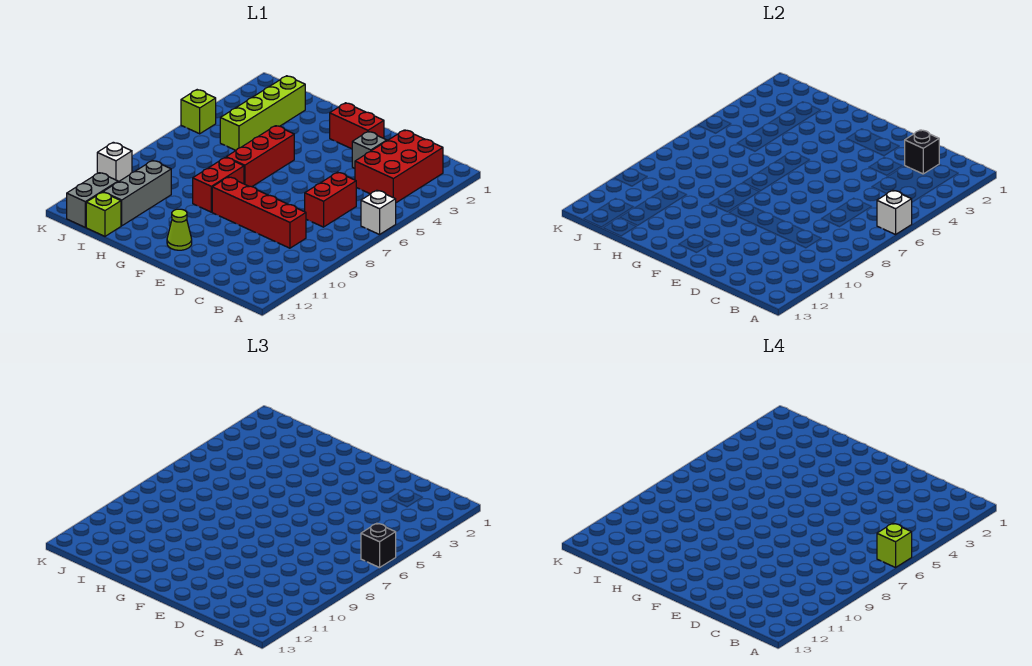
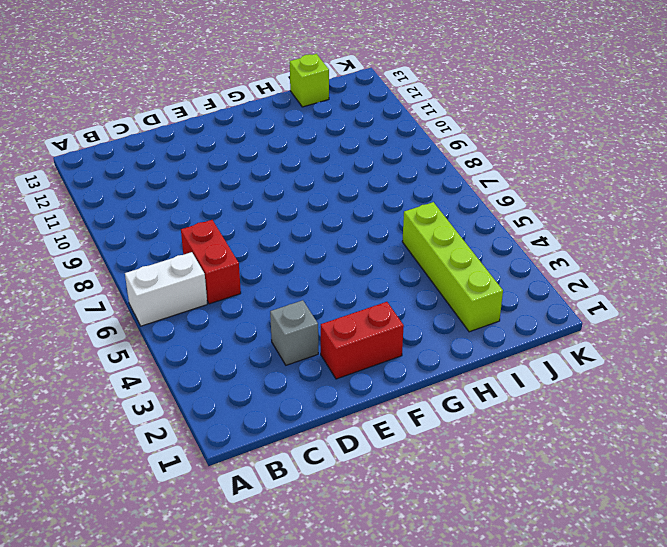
white brick A6:B6 level 1 -> white brick A6 level 1
none -> red brick B2:C4 level 1
none -> red brick C9:F9 level 1
none -> lime cone F12 level 1

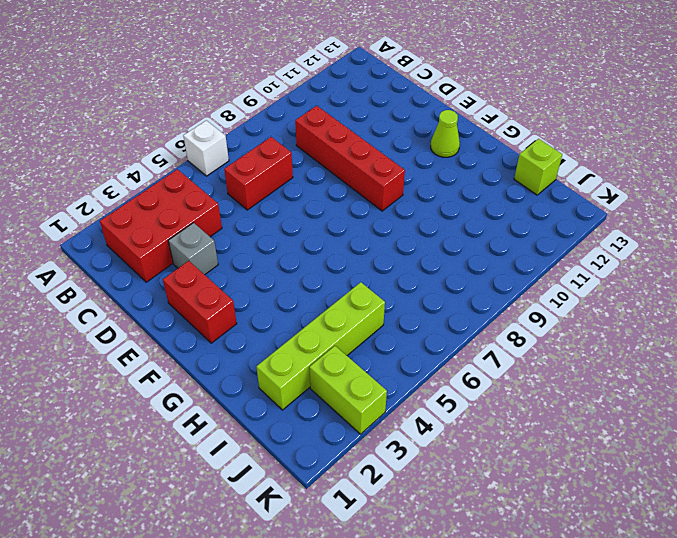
lime brick J3:K3 level 1 -> none
none -> red brick G5:G7 level 1
none -> red brick G8:G9 level 1
none -> grey brick I10:I12 level 1

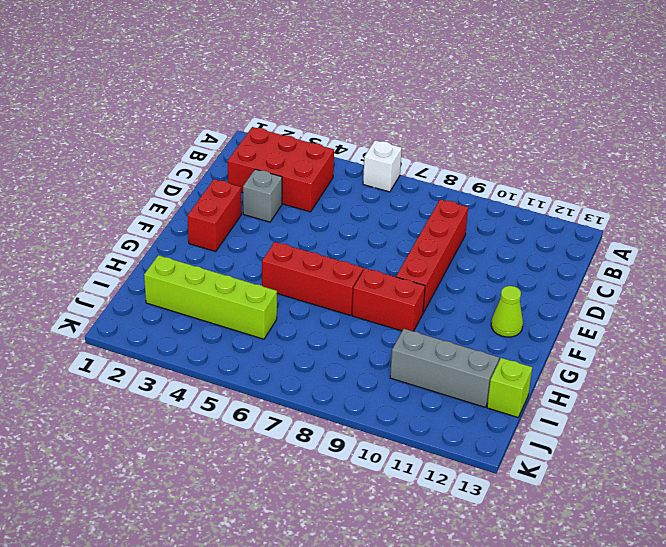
none -> red brick C6:C7 level 1
none -> grey brick J12:J13 level 1
none -> lime brick K5 level 1

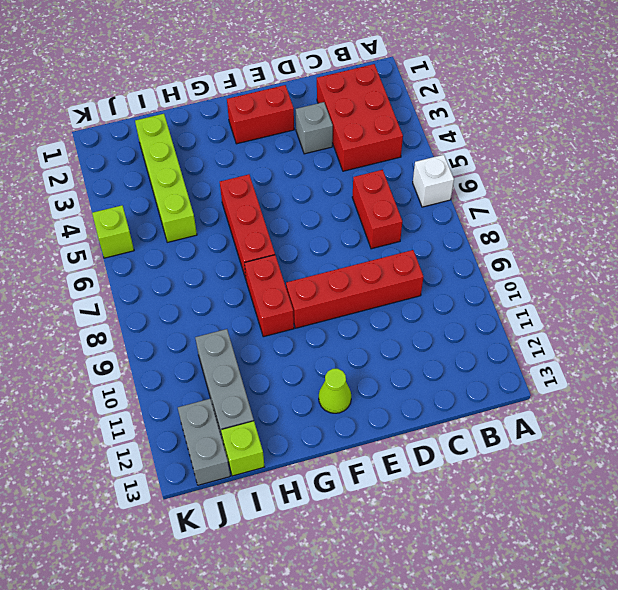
none -> white brick K10 level 1
none -> white brick A6 level 2
none -> black brick C2 level 2

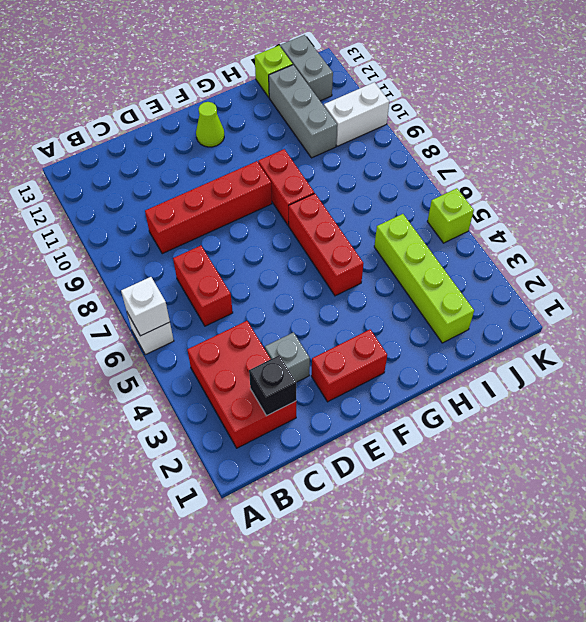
white brick J10:K10 level 1 -> white brick K10 level 1
none -> black brick A6 level 3
none -> lime brick A6 level 4

